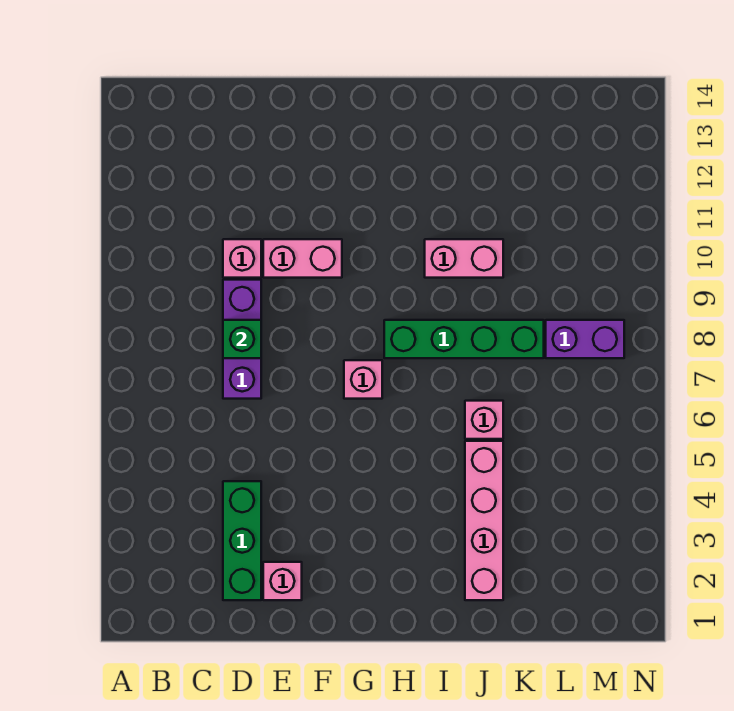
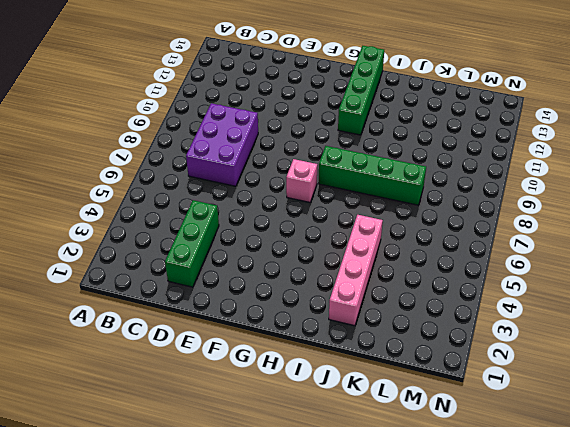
purple brick C7:D9 level 1 -> purple brick D7:D9 level 1
green brick H11:H14 level 1 -> none
none -> pink brick D10 level 1
none -> pink brick E2 level 1
none -> pink brick E10:F10 level 1

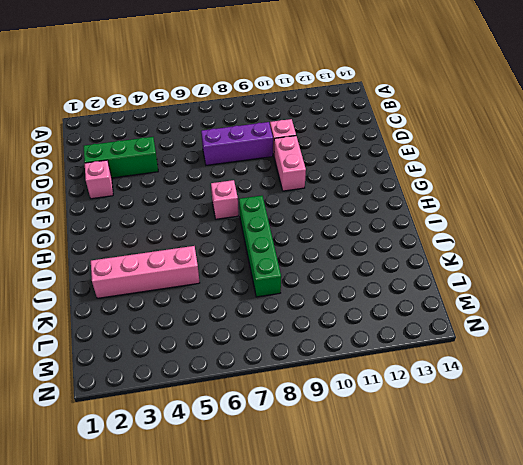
none -> pink brick I10:J10 level 1
none -> pink brick J6 level 1
none -> purple brick L8:M8 level 1

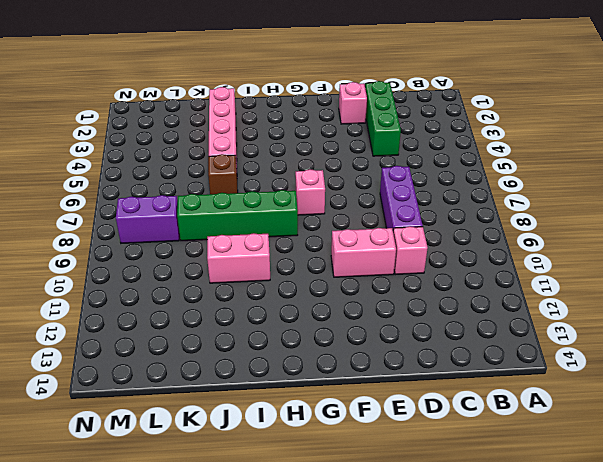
brown brick J6 level 1 -> pink brick J6 level 1
none -> green brick D8 level 2

